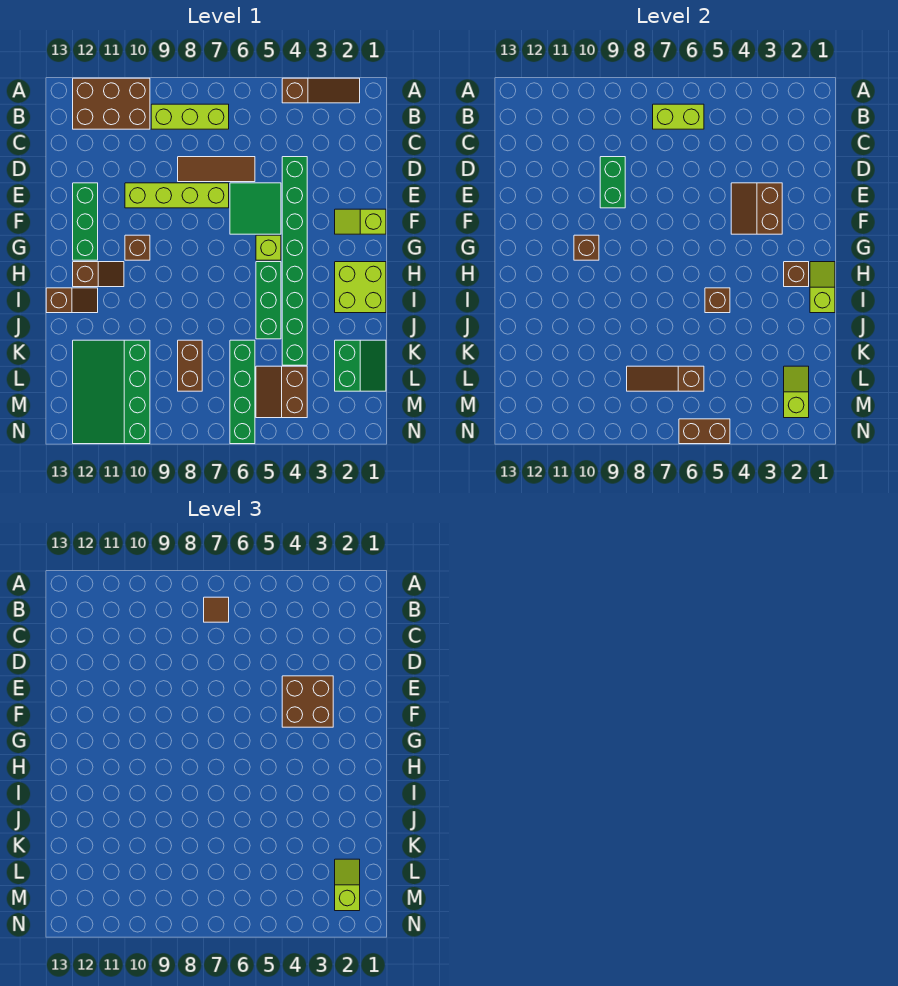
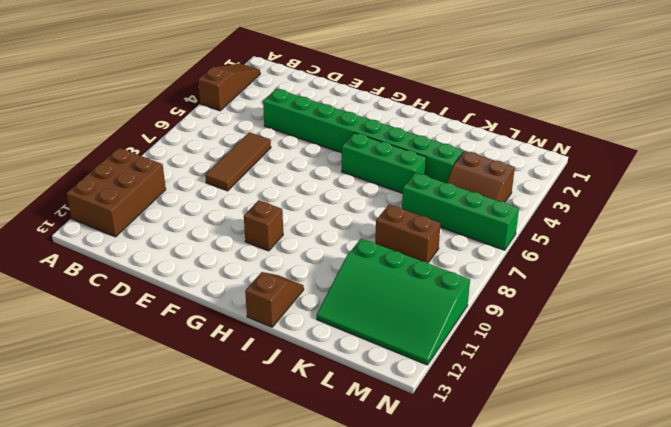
none -> lime brick B7:B9 level 1
none -> green tile E5:F6 level 1
none -> lime brick E7:E10 level 1
none -> green brick E12:G12 level 1

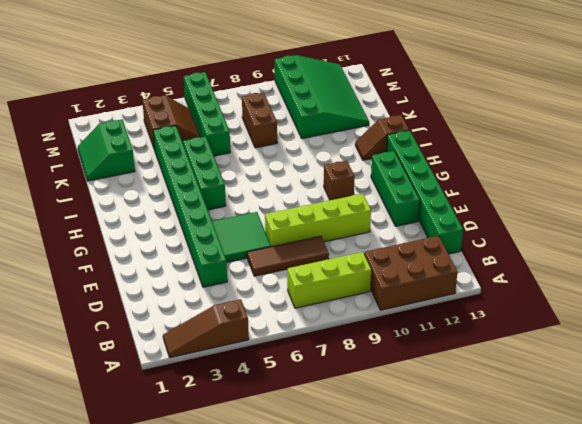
green brick C13:H13 level 1 -> none
none -> lime slope F1:F2 level 1 top 1
none -> lime brick G5 level 1
none -> lime brick H1:I2 level 1
none -> brown slope H11:H12 level 1 top 12

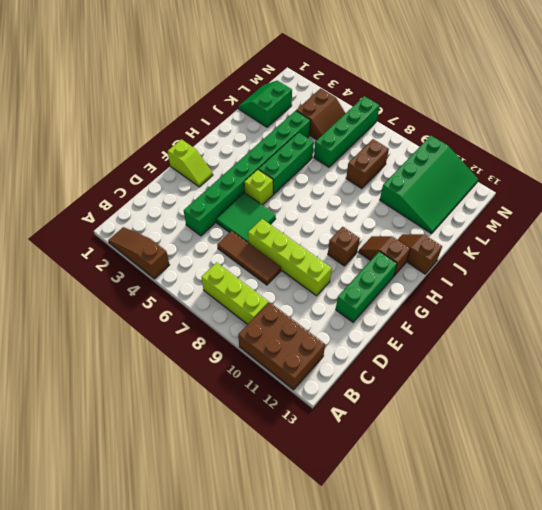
none -> lime brick H1:I2 level 1
none -> lime brick B6:B7 level 2
none -> green brick D9:E9 level 2
none -> brown slope E3:F4 level 2 top 3

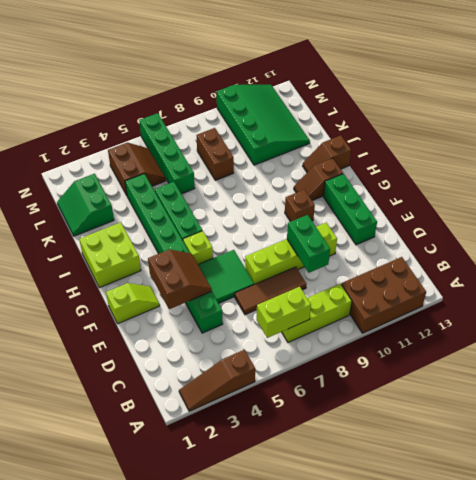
none -> brown brick G10 level 2
none -> lime slope H1:I1 level 2 top I
none -> brown brick H2 level 2
none -> brown brick I5 level 2

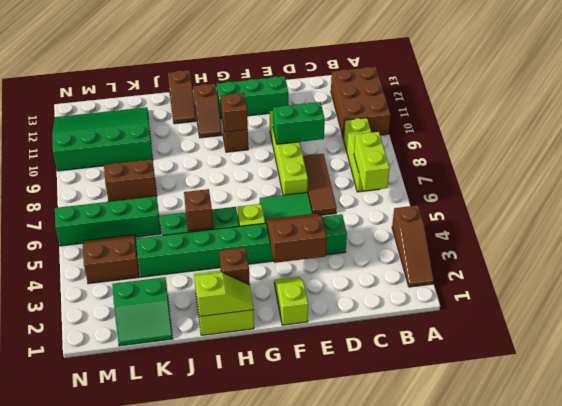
none -> lime slope L2:M2 level 2 top M
none -> brown slope L6:L8 level 2 top 6
none -> brown brick N5:N6 level 2
none -> brown tile B7 level 3

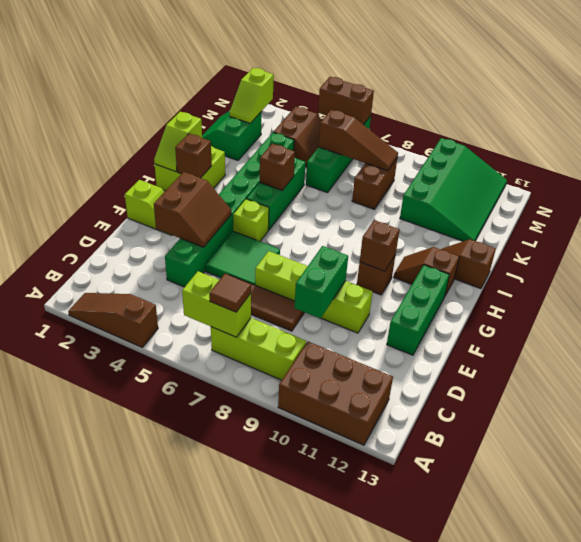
none -> brown brick E3:F4 level 3
none -> lime slope L2:M2 level 3 top M

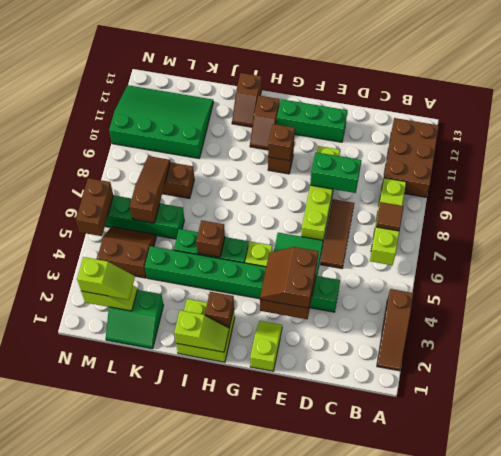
brown slope E3:F4 level 3 top E -> brown brick E3:F4 level 3

